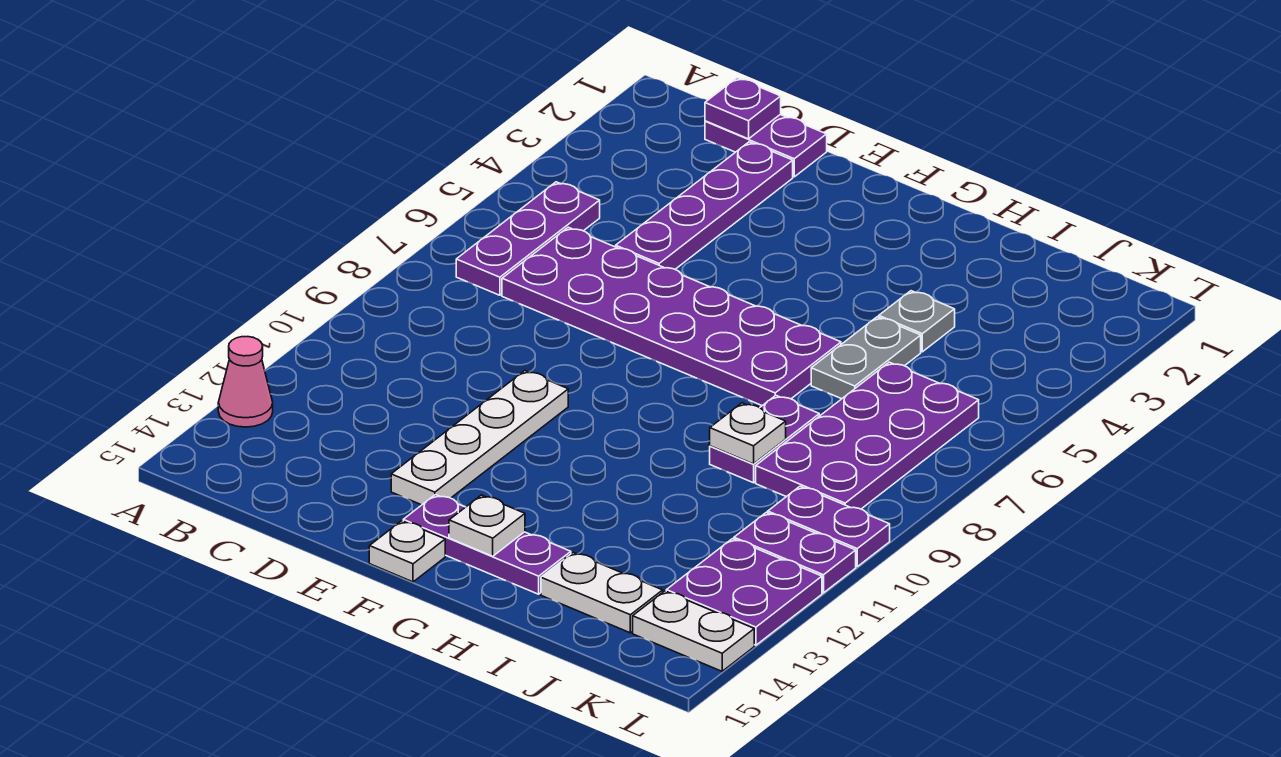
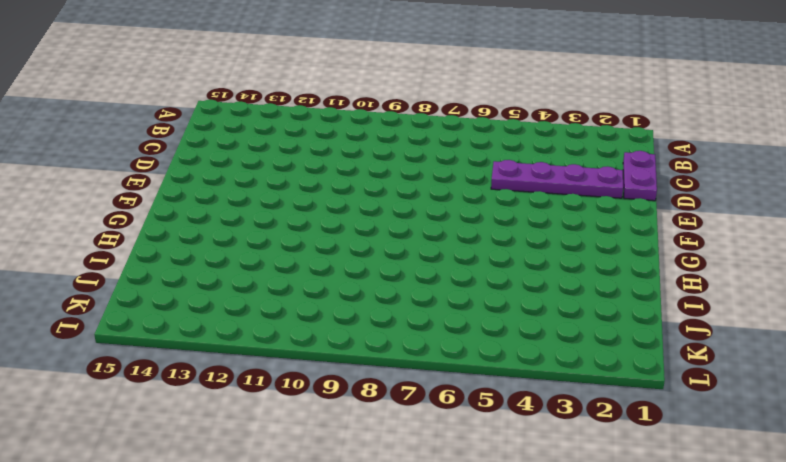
none -> pink cone A13 level 1
none -> purple plate B5:B7 level 1
none -> purple plate C6:H7 level 1

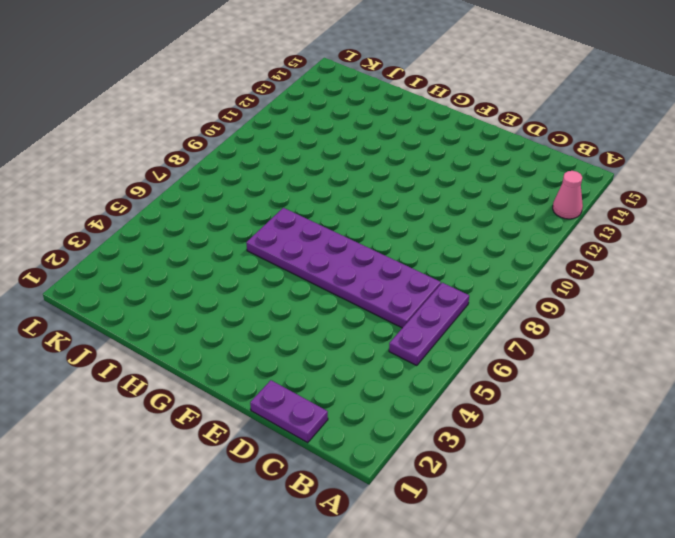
none -> purple plate D2:D5 level 1
none -> white plate E10:E13 level 1
none -> purple plate F14:H14 level 1

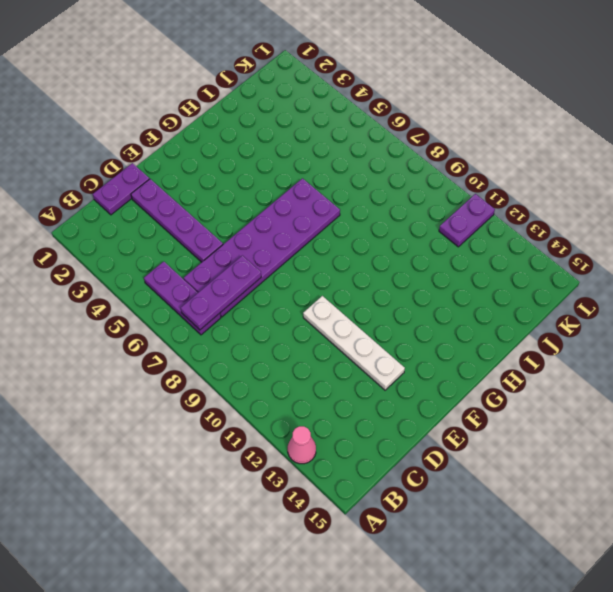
purple plate B7:D7 level 2 -> purple plate F14:H14 level 1
none -> white plate F15 level 1
none -> grey plate I4 level 1
none -> grey plate I5:I6 level 1

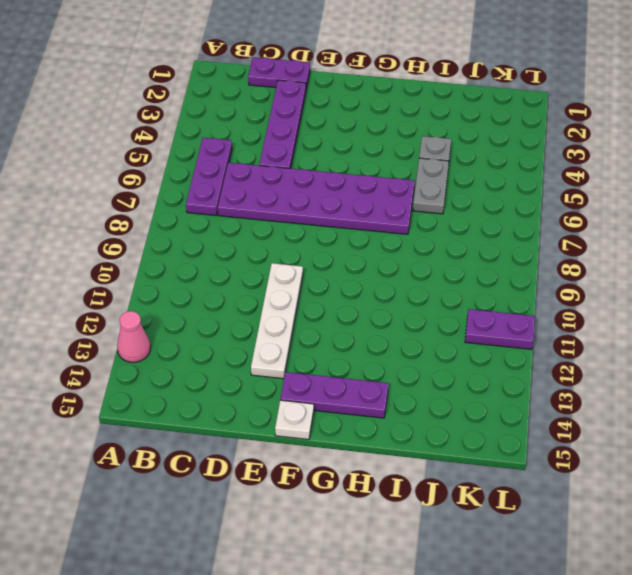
none -> purple plate I8:I9 level 1
none -> white plate I14:J14 level 1
none -> purple plate J6:K9 level 1

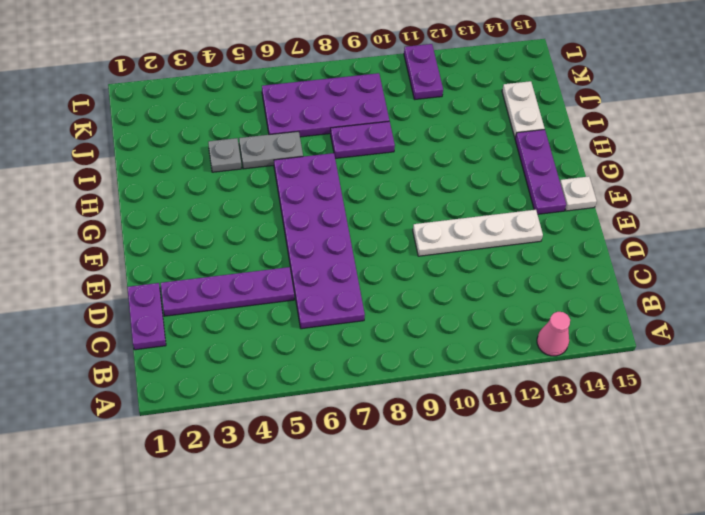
none -> purple plate B5:B7 level 1
none -> purple plate K10:L10 level 1
none -> purple plate K12:L13 level 1

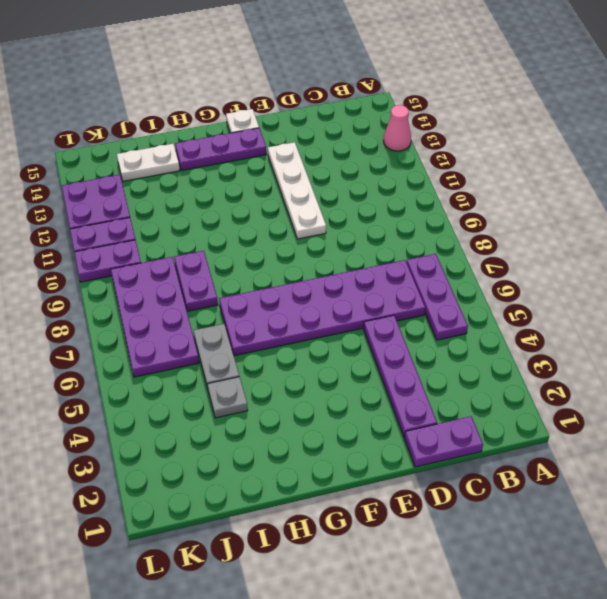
none -> white plate K14:L14 level 1
none -> purple plate C1 level 2
none -> white plate G14 level 2

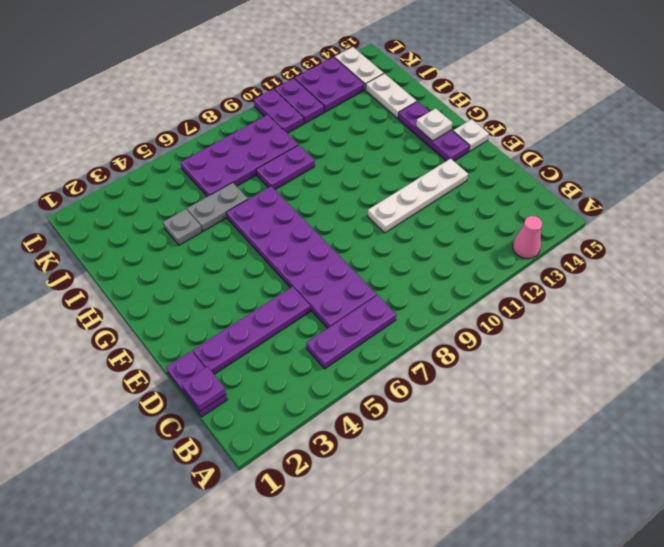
none -> white plate I9 level 2

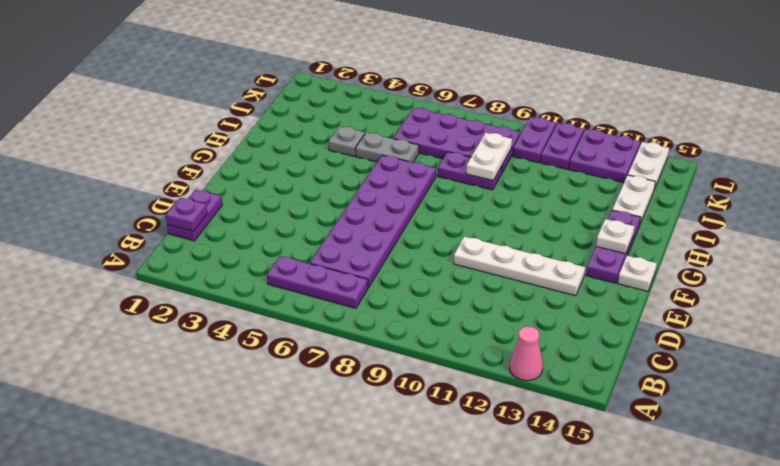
white plate I9:J9 level 2 -> white plate I9 level 2
none -> purple plate D2:D5 level 1

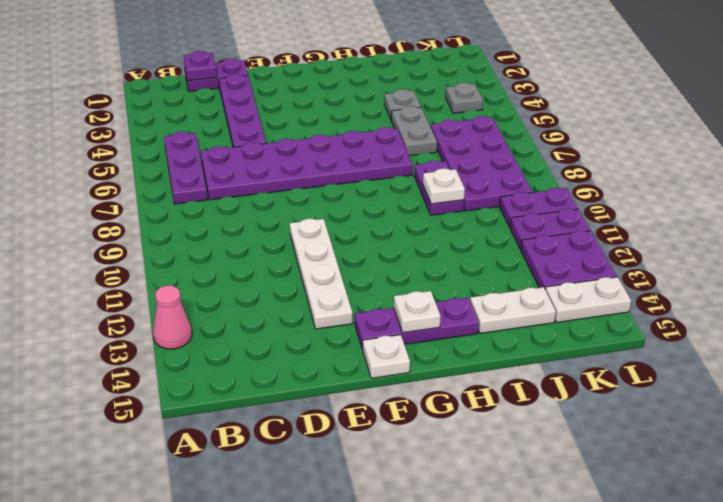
grey plate K4 level 1 -> none

